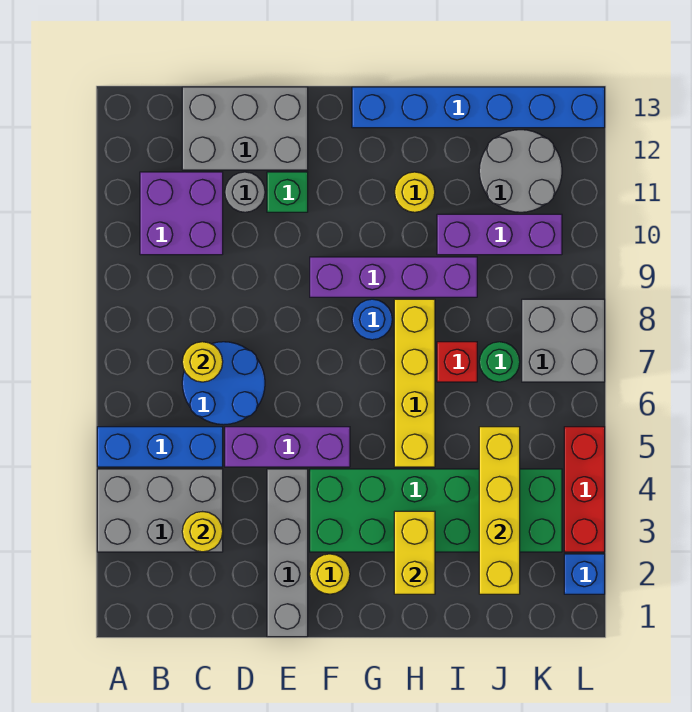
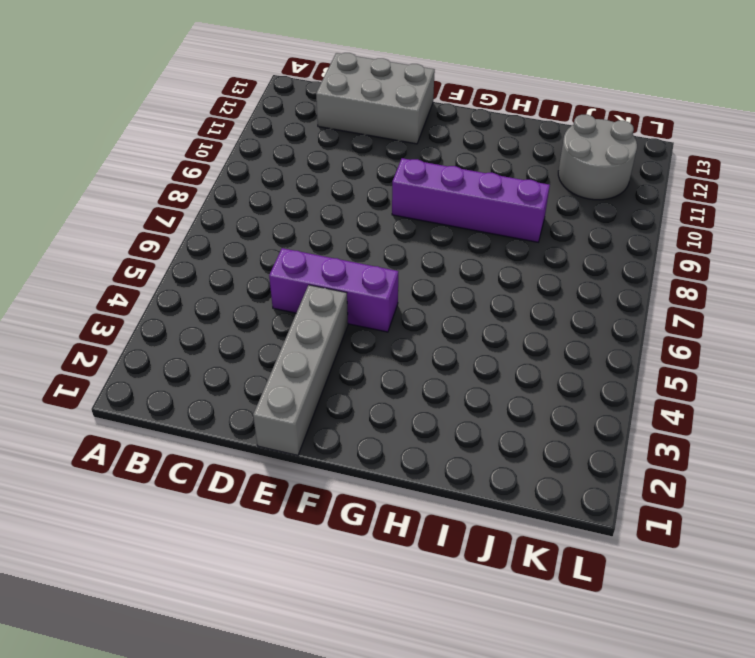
none -> grey brick A3:C4 level 1
none -> blue brick A5:C5 level 1
none -> purple brick B10:C11 level 1

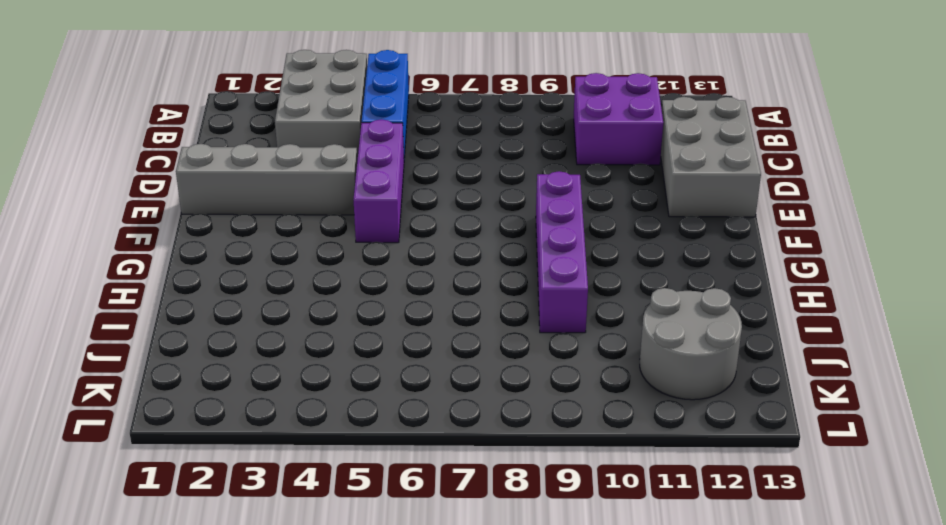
none -> blue round brick C6:D7 level 1
none -> grey round brick D11 level 1
none -> green brick E11 level 1

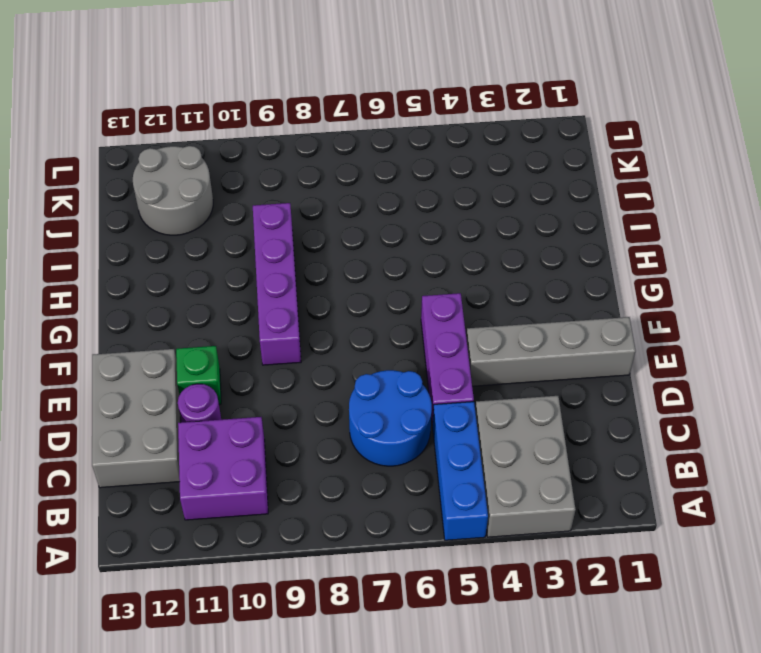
purple round brick D11 level 1 -> grey round brick D11 level 1
none -> yellow round brick F2 level 1
none -> green brick F3:K4 level 1
none -> blue round brick G8 level 1

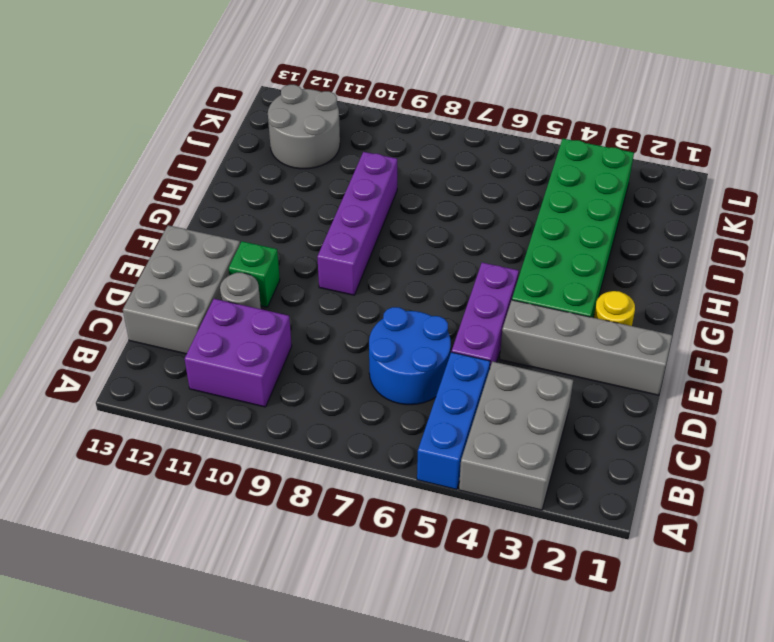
none -> blue round brick G8 level 1
none -> blue brick G13:L13 level 1
none -> yellow brick H5:H8 level 1

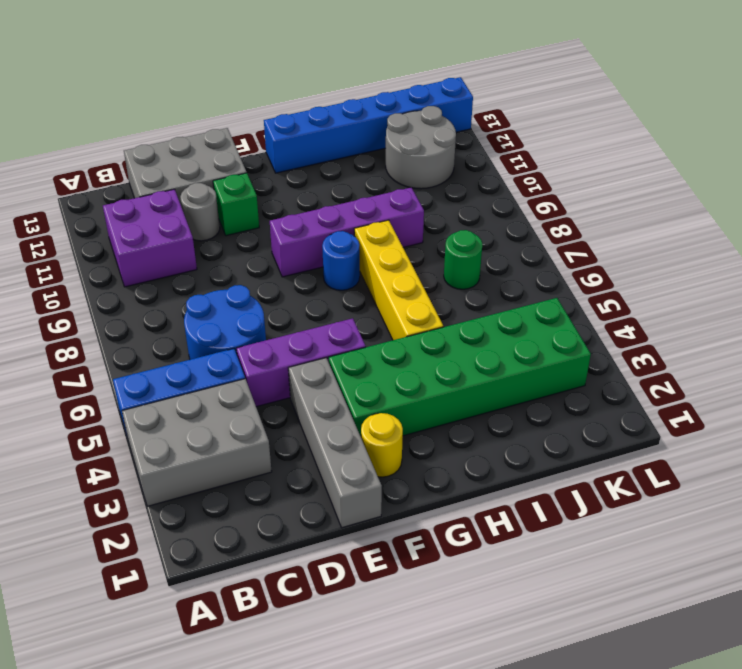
none -> yellow round brick H11 level 1
none -> red brick I7 level 1
none -> purple brick I10:K10 level 1

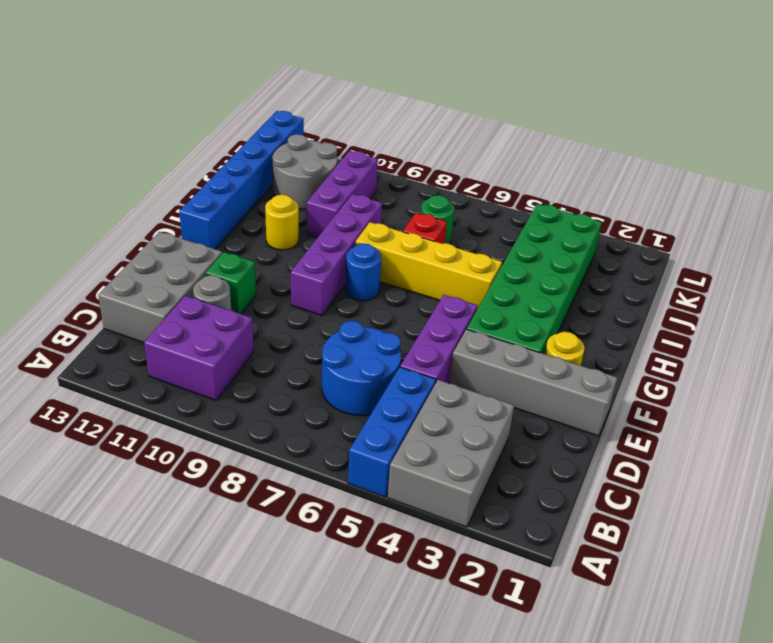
none -> grey brick K7:L8 level 1
none -> blue brick L2 level 1
none -> red brick L3:L5 level 1

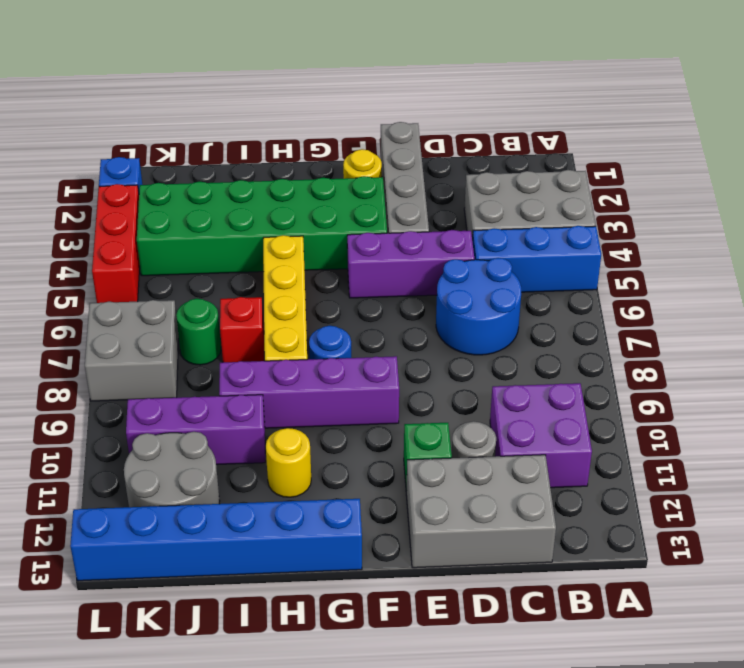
none -> yellow round brick C3 level 2
none -> yellow round brick C7 level 2
none -> yellow brick H2:H3 level 2

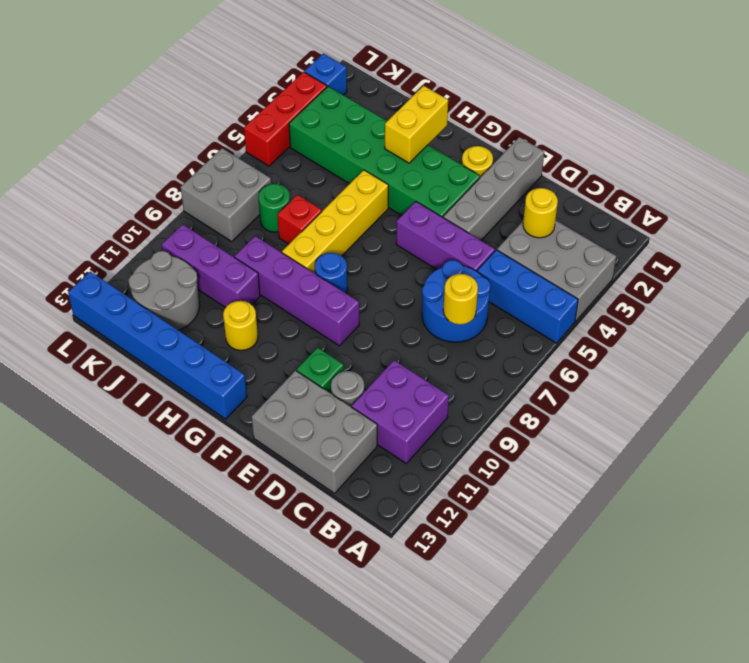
none -> yellow brick J2:J5 level 2

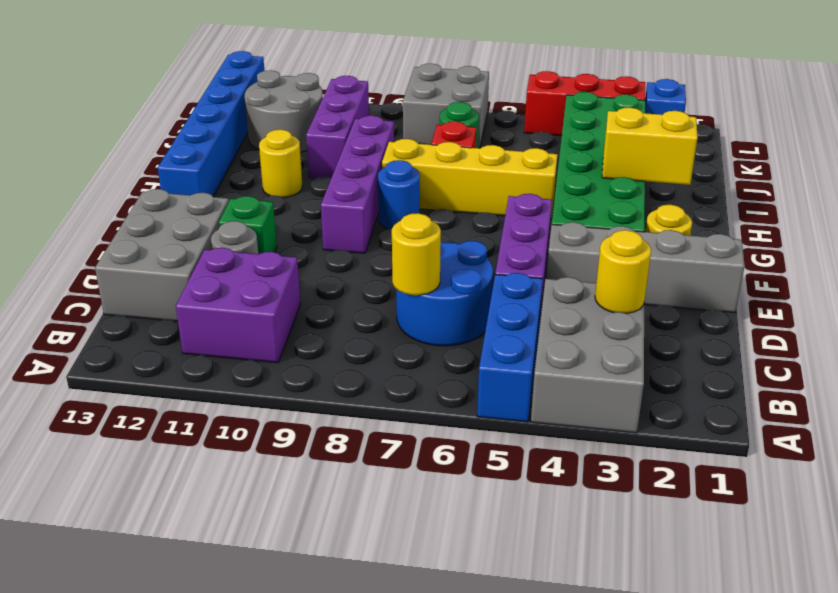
none -> yellow brick J2:J5 level 2

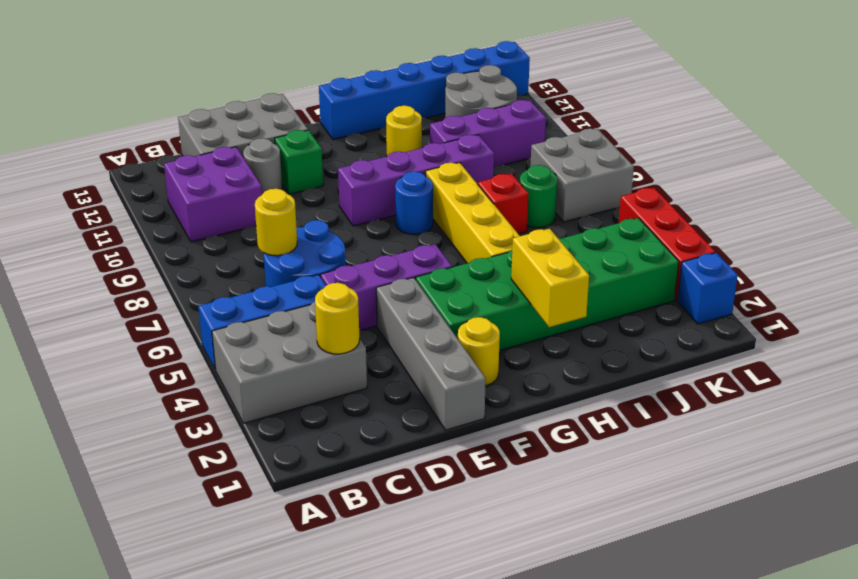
none -> yellow brick J2:J5 level 2

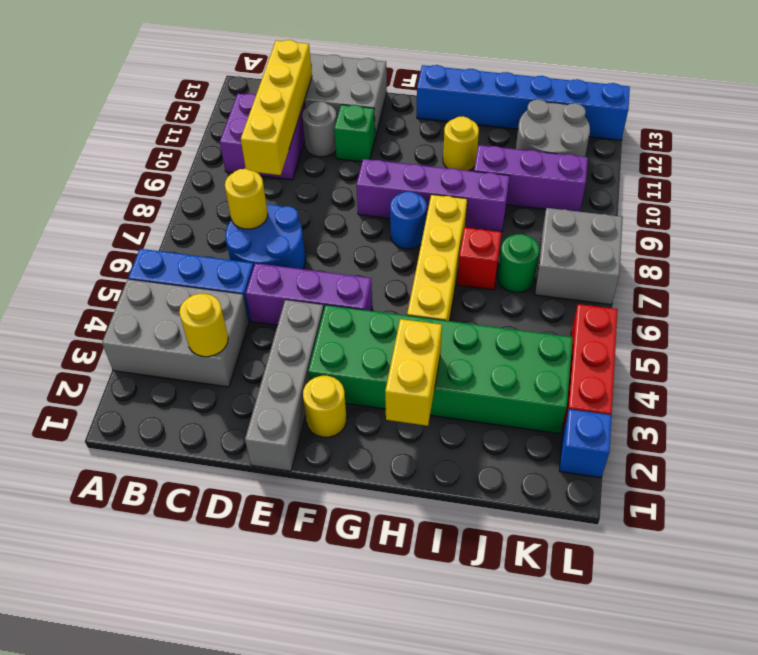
yellow brick C9:C12 level 2 -> yellow brick J2:J5 level 2

